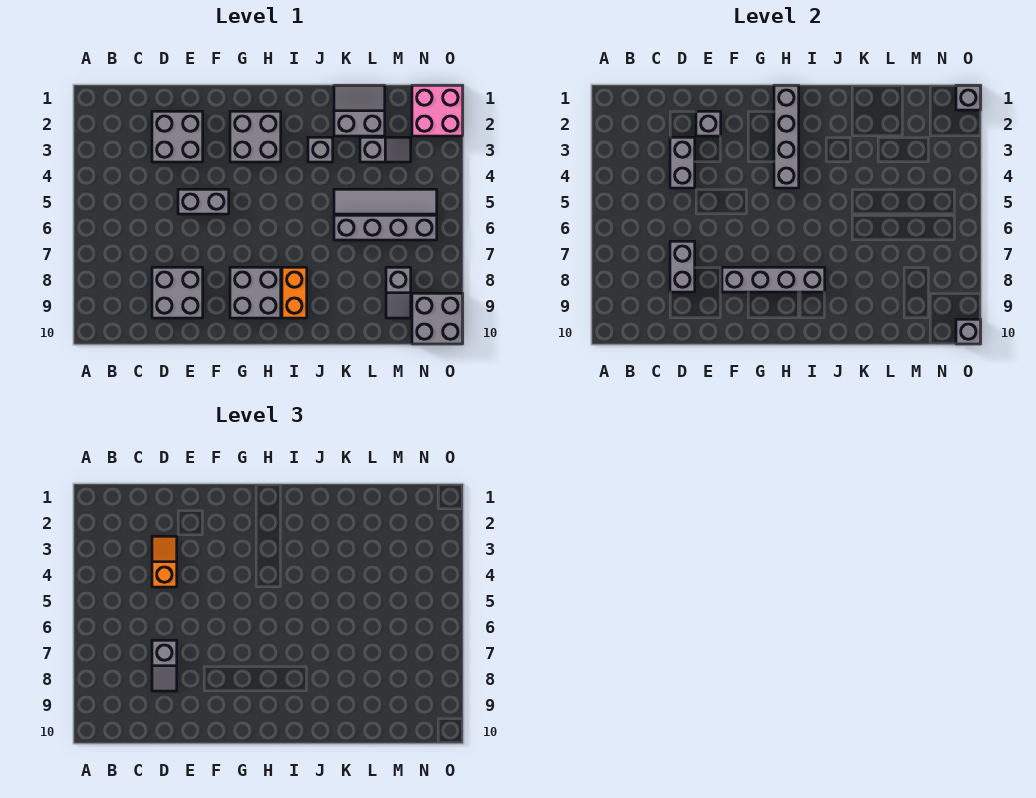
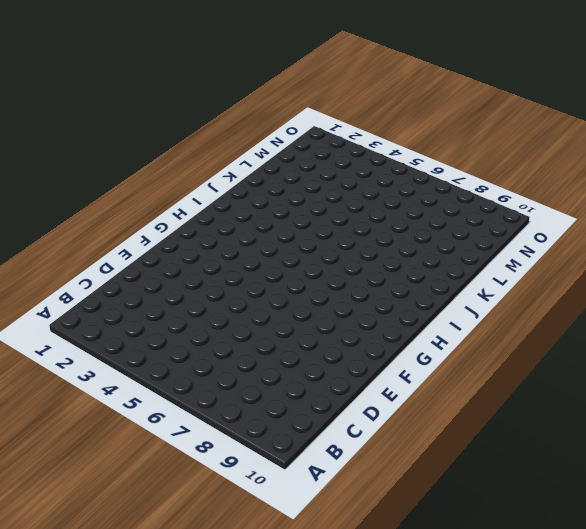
none -> grey brick D2:E3 level 1
none -> grey brick D8:E9 level 1
none -> grey brick E5:F5 level 1

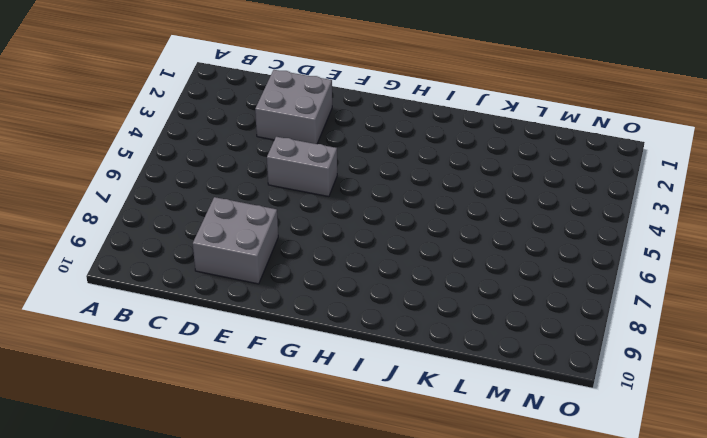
none -> grey brick G2:H3 level 1
none -> grey brick G8:H9 level 1
none -> orange brick I8:I9 level 1

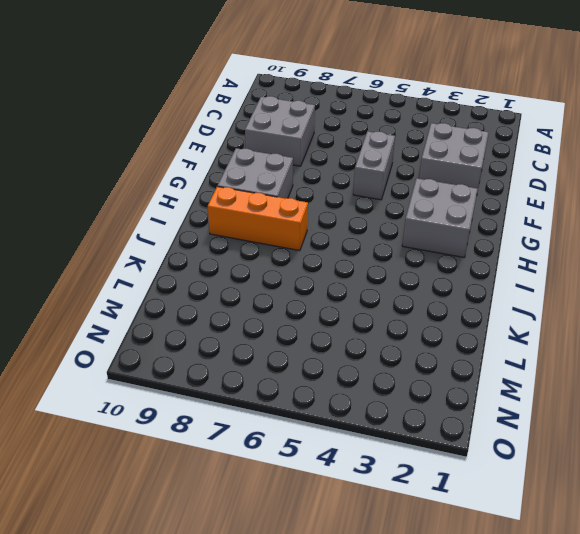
orange brick I7:I9 level 1 -> orange brick I8:I9 level 1
none -> grey brick J3 level 1
none -> grey slope K1:L2 level 1 top 2
none -> grey tile K5:N5 level 1

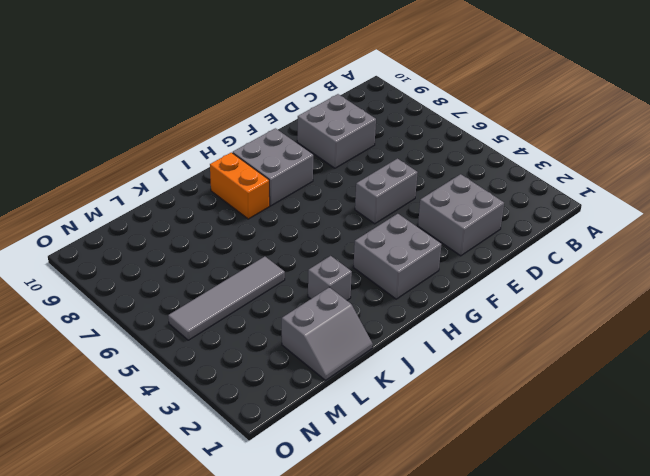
none -> grey brick K6:N6 level 1
none -> grey slope L3:M3 level 1 top L
none -> grey slope M8:M9 level 1 top 8

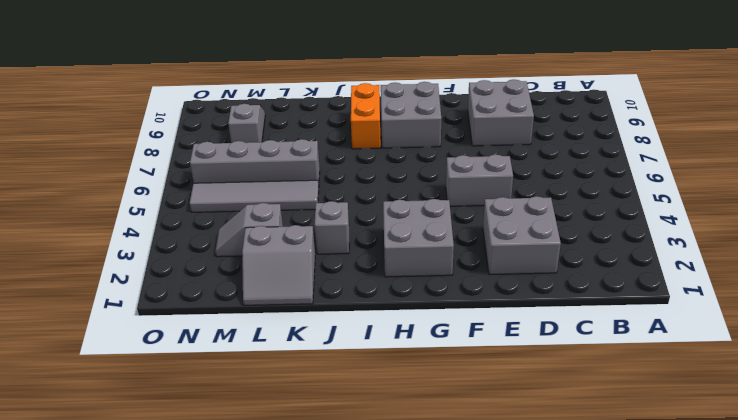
none -> pink brick N1:O2 level 1
none -> grey brick N9:O10 level 1
none -> grey brick D3:D4 level 2

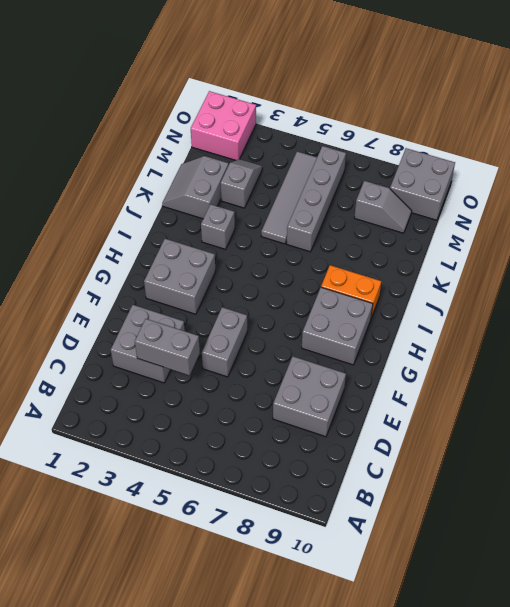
none -> grey brick D7:D8 level 2
none -> grey brick E2 level 2
none -> grey brick F8:I8 level 2

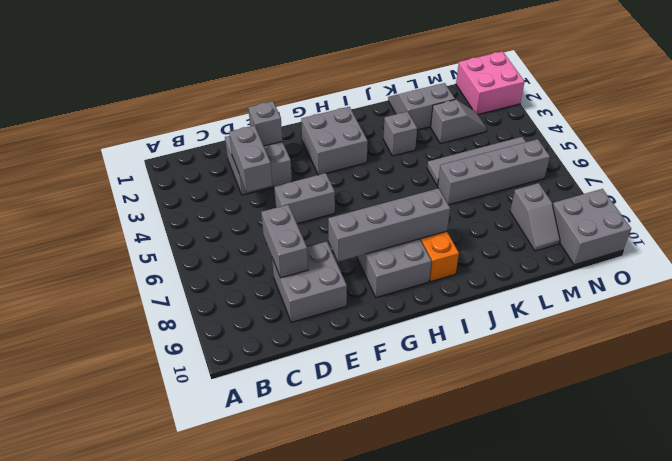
none -> grey brick H1:H4 level 2
none -> grey brick O1 level 2
none -> grey brick O10 level 2

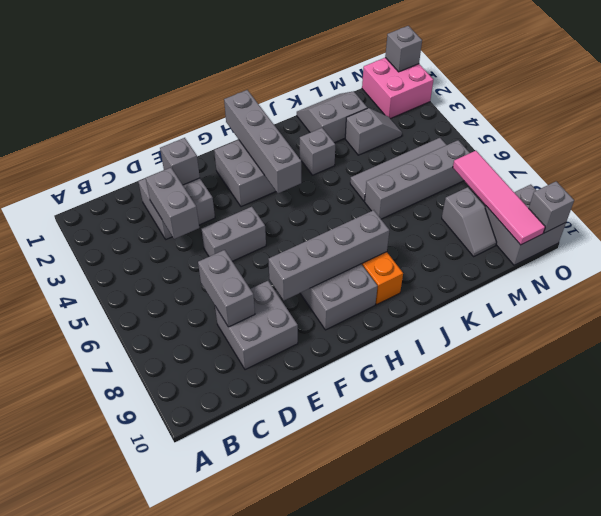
pink tile N7:N10 level 2 -> none
none -> orange slope D3:D4 level 3 top 4
none -> grey slope D7:D8 level 3 top 7

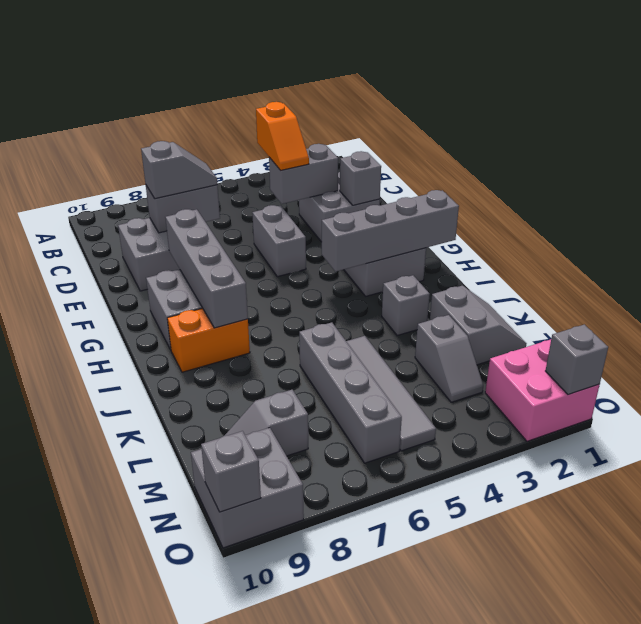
orange slope C4:D4 level 3 top C -> orange slope D3:D4 level 3 top 4
grey slope D7:D8 level 3 top 8 -> grey slope D7:D8 level 3 top 7

